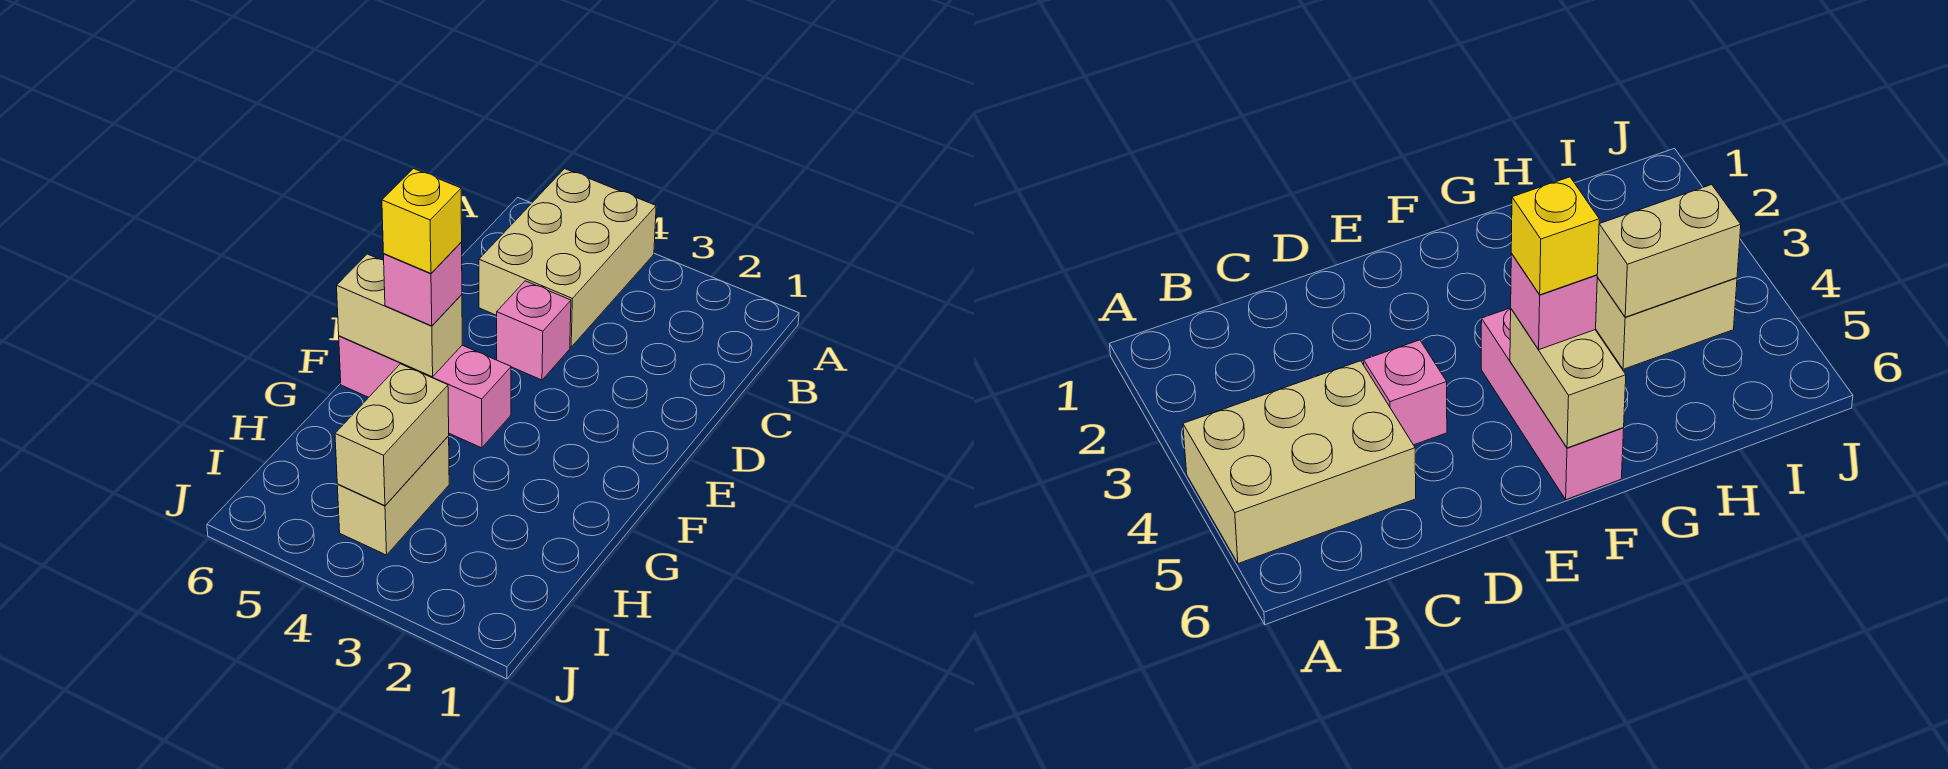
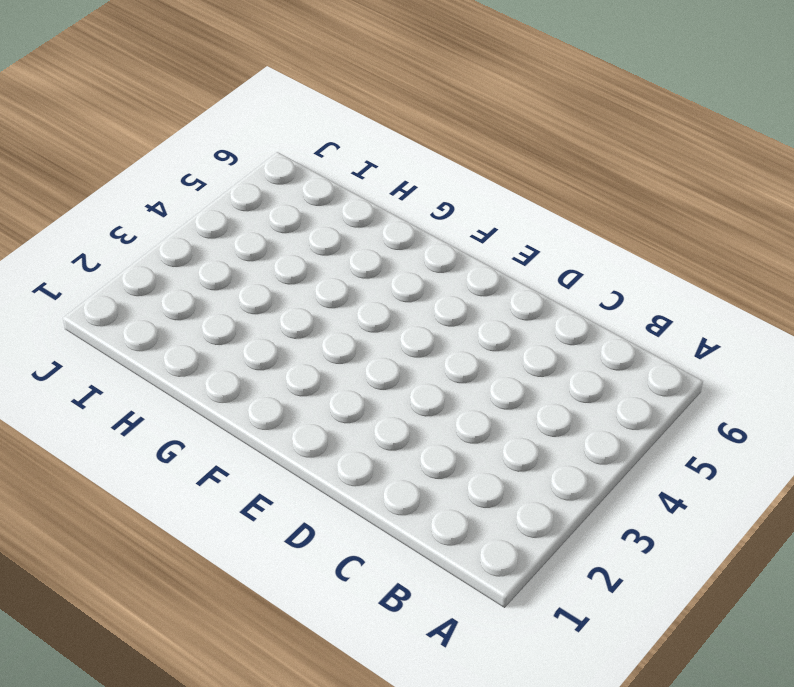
none -> tan brick A4:C5 level 1
none -> pink brick D4 level 1

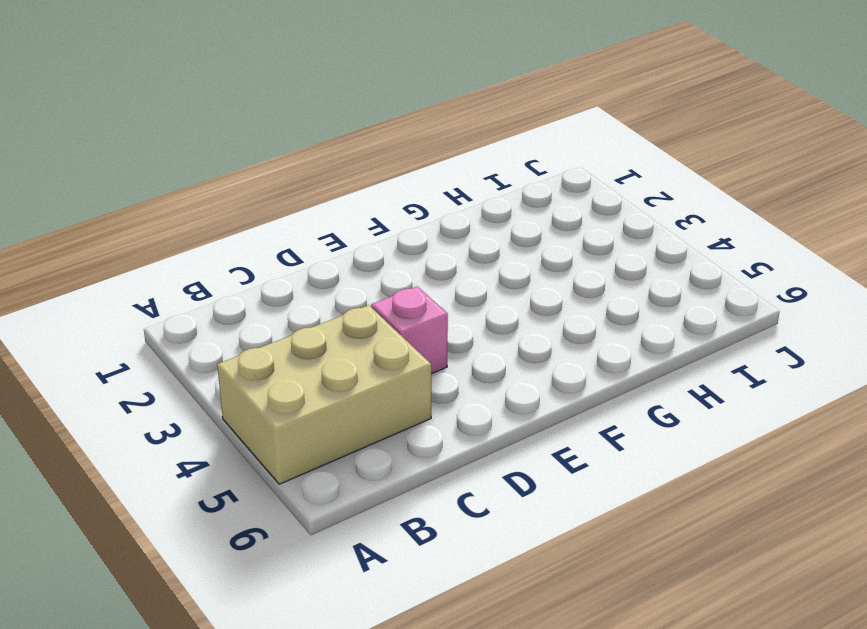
none -> pink brick F4:F6 level 1
none -> tan brick H4:I4 level 1

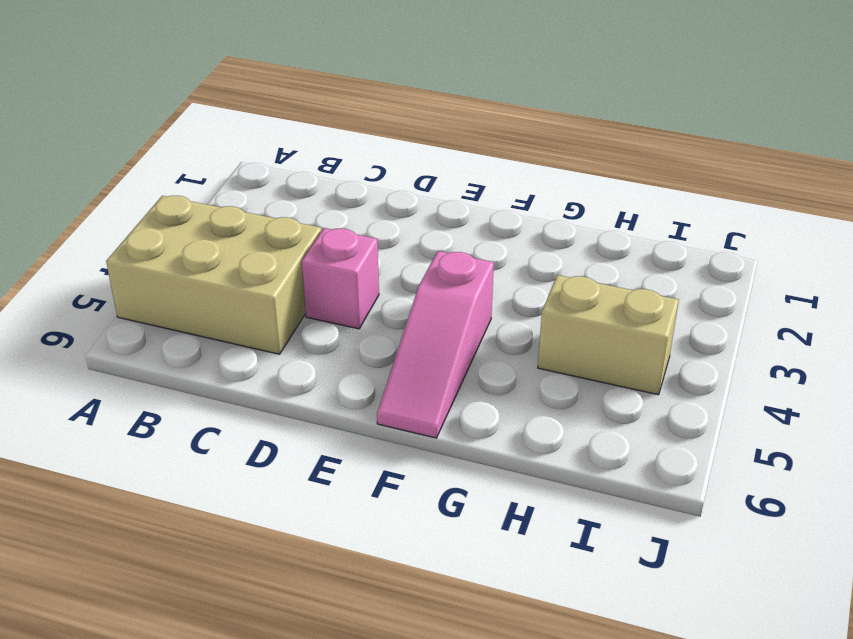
pink slope F4:F6 level 1 top 4 -> pink brick F4:F6 level 1
none -> tan brick F5:F6 level 2
none -> tan brick H4:I4 level 2

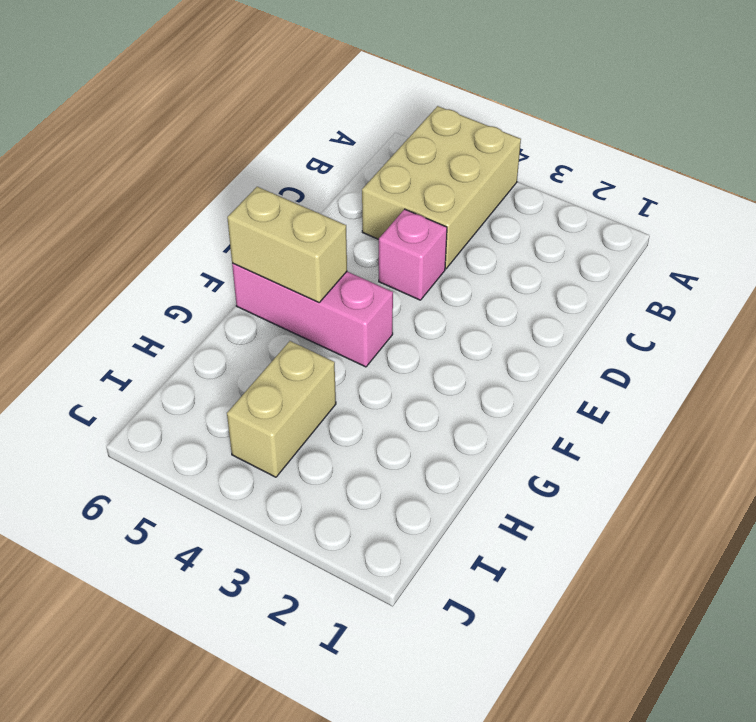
none -> tan brick H4:I4 level 2
none -> pink brick F5 level 3

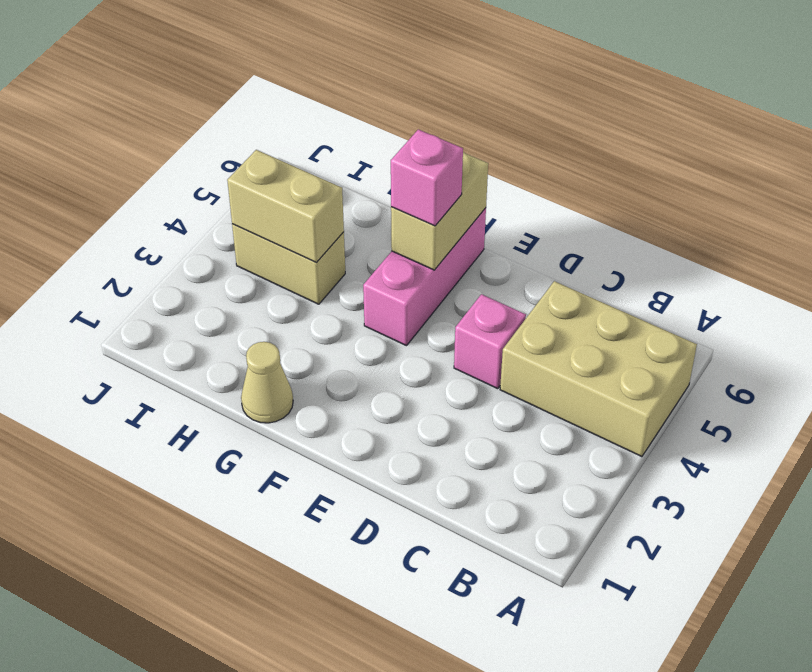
tan cone G1 level 1 -> none
none -> yellow brick F5 level 4

